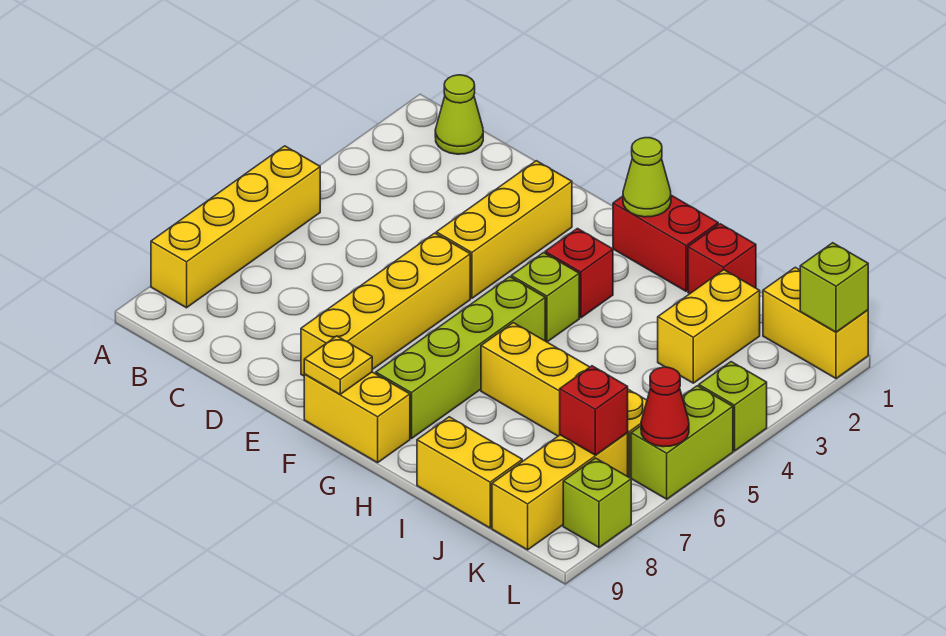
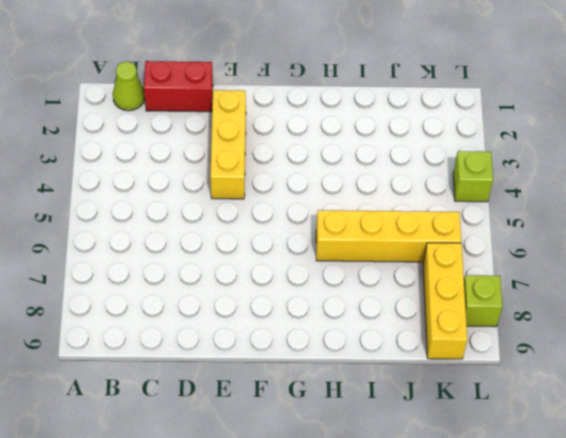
red brick C1:D1 level 1 -> red brick G1:H1 level 1
none -> yellow brick A5:A8 level 1
none -> yellow brick E5:E8 level 1
none -> yellow brick F9:G9 level 1

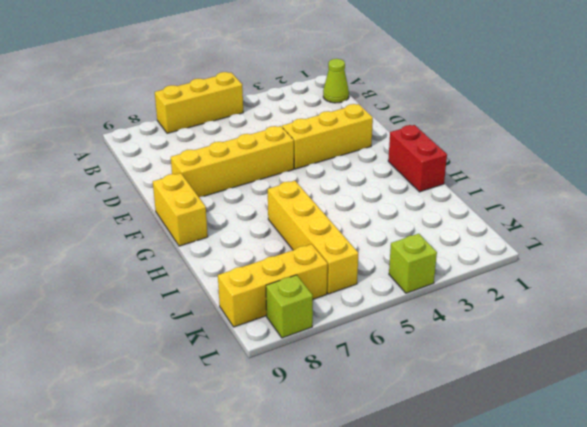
yellow brick A5:A7 level 1 -> yellow brick A5:A8 level 1
none -> red brick G3 level 1
none -> lime brick G4 level 1
none -> lime brick G5:G8 level 1

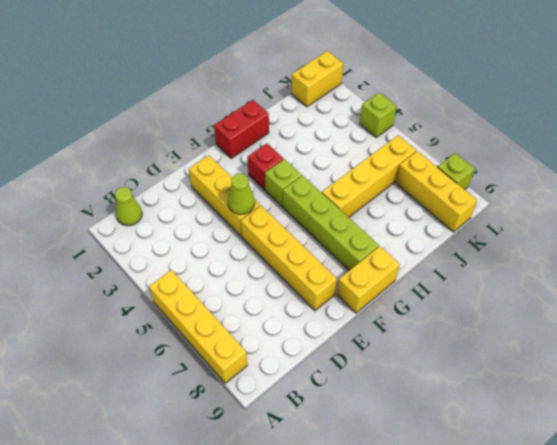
lime cone E4 level 2 -> lime cone G1 level 2
none -> red brick I1 level 1
none -> yellow brick I9:J9 level 1
none -> yellow brick J2:J3 level 1

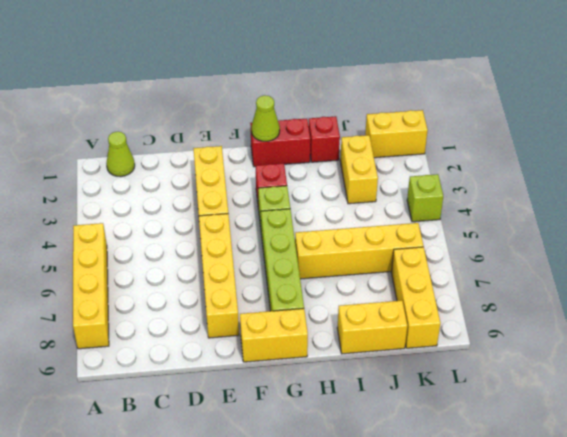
none -> lime brick L5:L6 level 1
none -> lime brick L8 level 1
none -> yellow plate F9 level 2

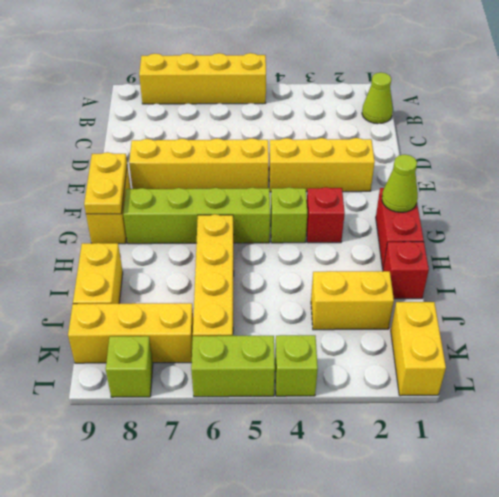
yellow plate F9:G9 level 2 -> yellow plate F9 level 2
none -> red brick K7 level 2
none -> lime brick L1 level 2
none -> red cone L6 level 2

